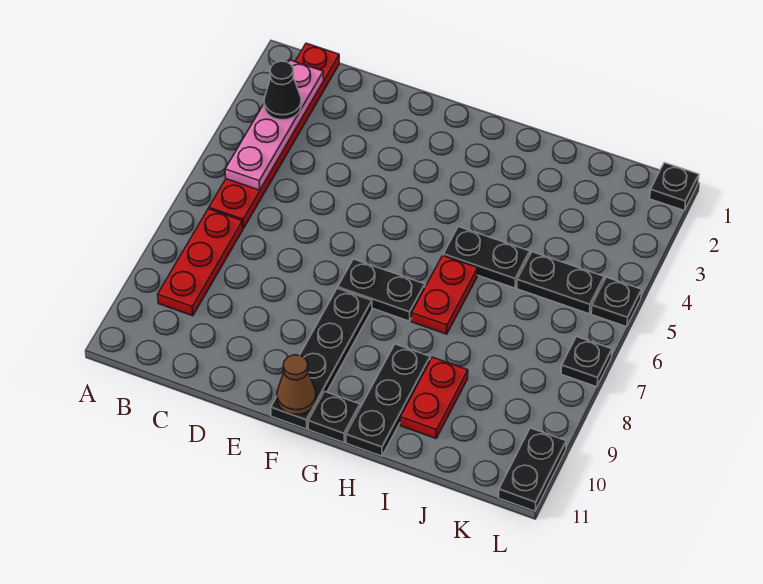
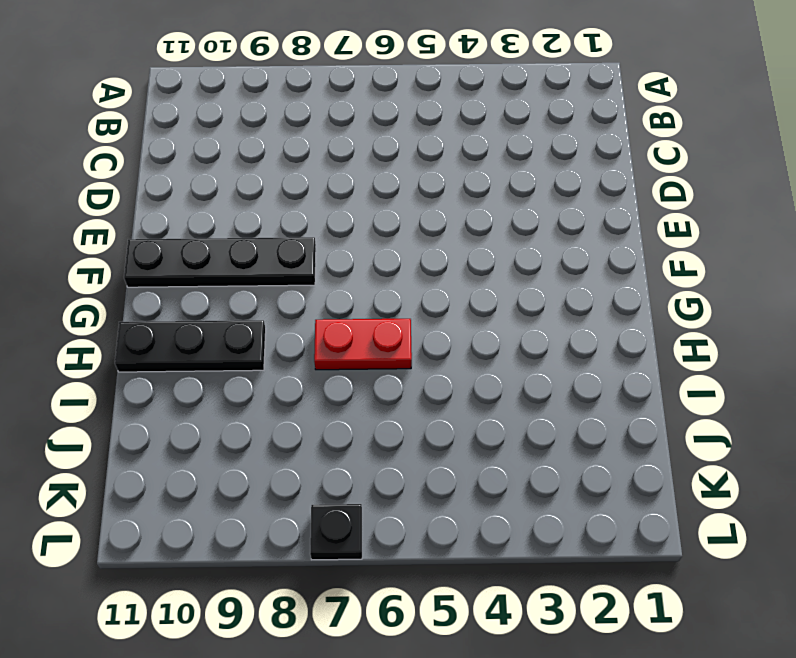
none -> red plate B1:B6 level 1
none -> red plate B7:B9 level 1
none -> black plate F7:G7 level 1

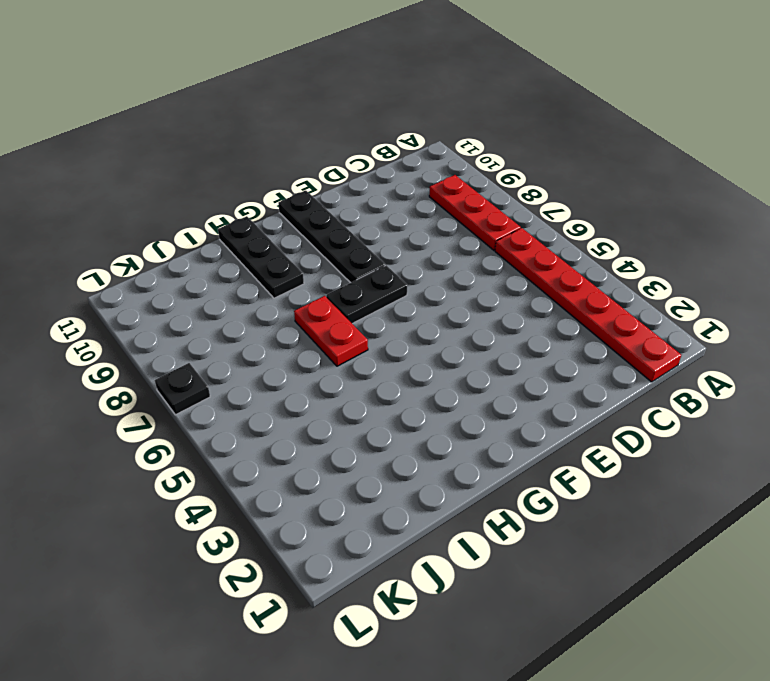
none -> black plate G11 level 1
none -> black plate H5:I5 level 1
none -> red plate I9:I10 level 1

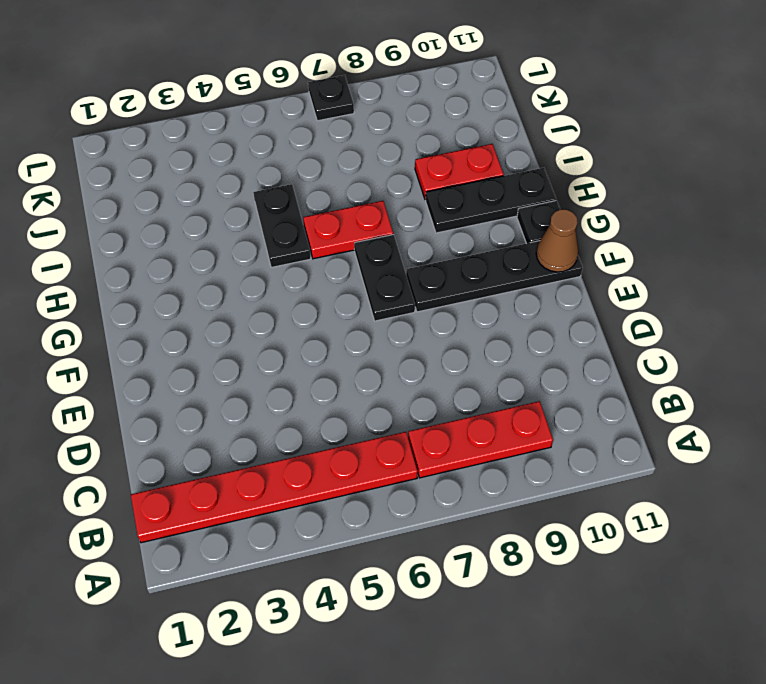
none -> black plate J5:K5 level 1
none -> black plate L1 level 1
none -> black plate L5 level 1

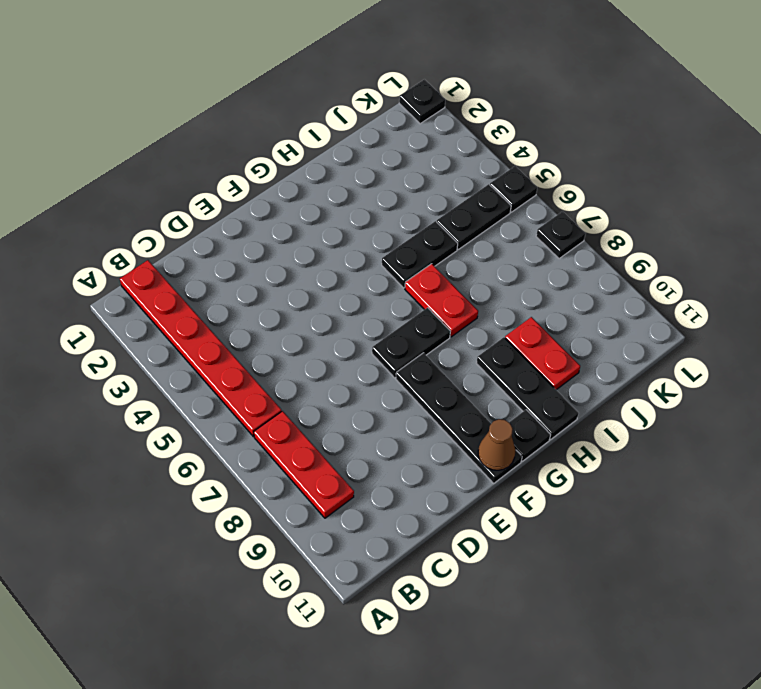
none -> black plate L10:L11 level 1
none -> pink plate B2:B5 level 2
none -> black cone B3 level 3

